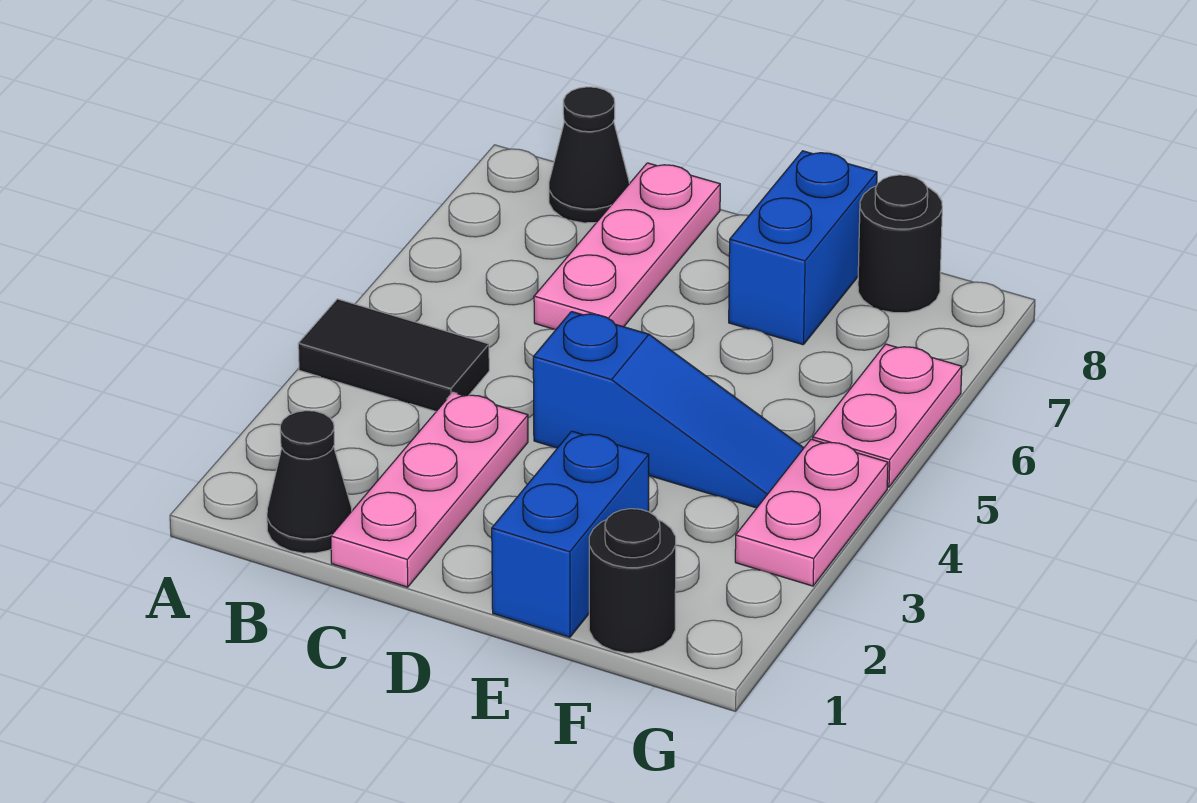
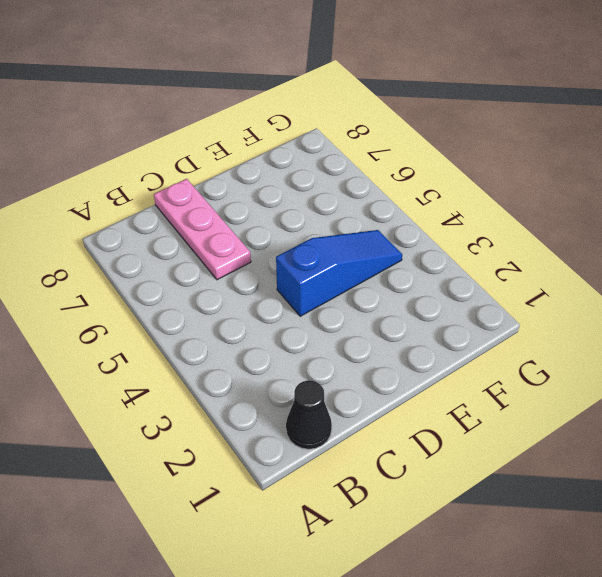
none -> black tile A4:B4 level 1
none -> black cone B8 level 1
none -> pink plate C1:C3 level 1

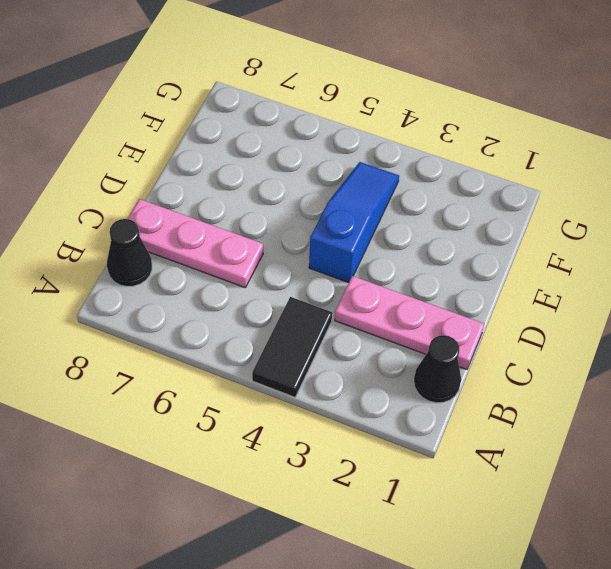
none -> blue brick E1:E2 level 1
none -> blue brick E7:E8 level 1
none -> black round brick F1 level 1

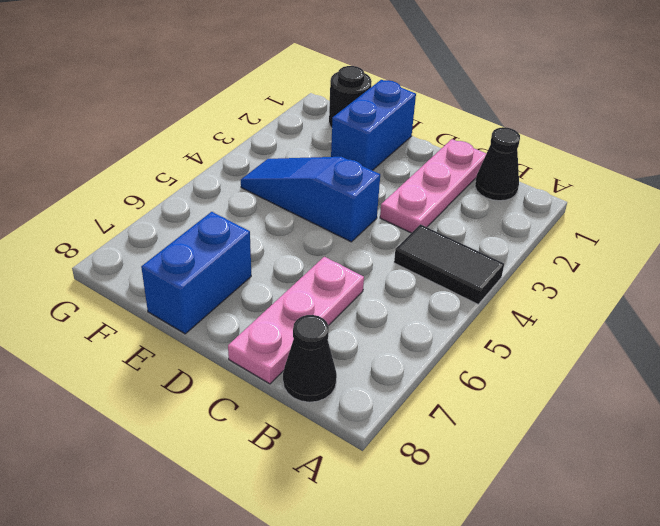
none -> black round brick F8 level 1
none -> pink plate G3:G4 level 1
none -> pink plate G5:G6 level 1

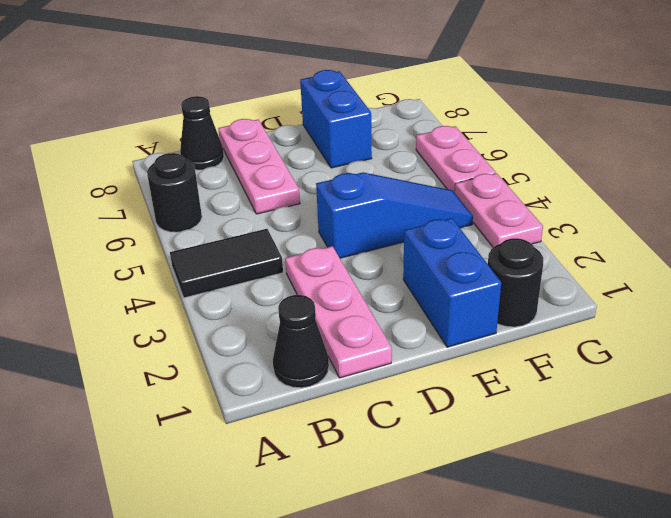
black round brick A6 level 1 -> black round brick F8 level 1

